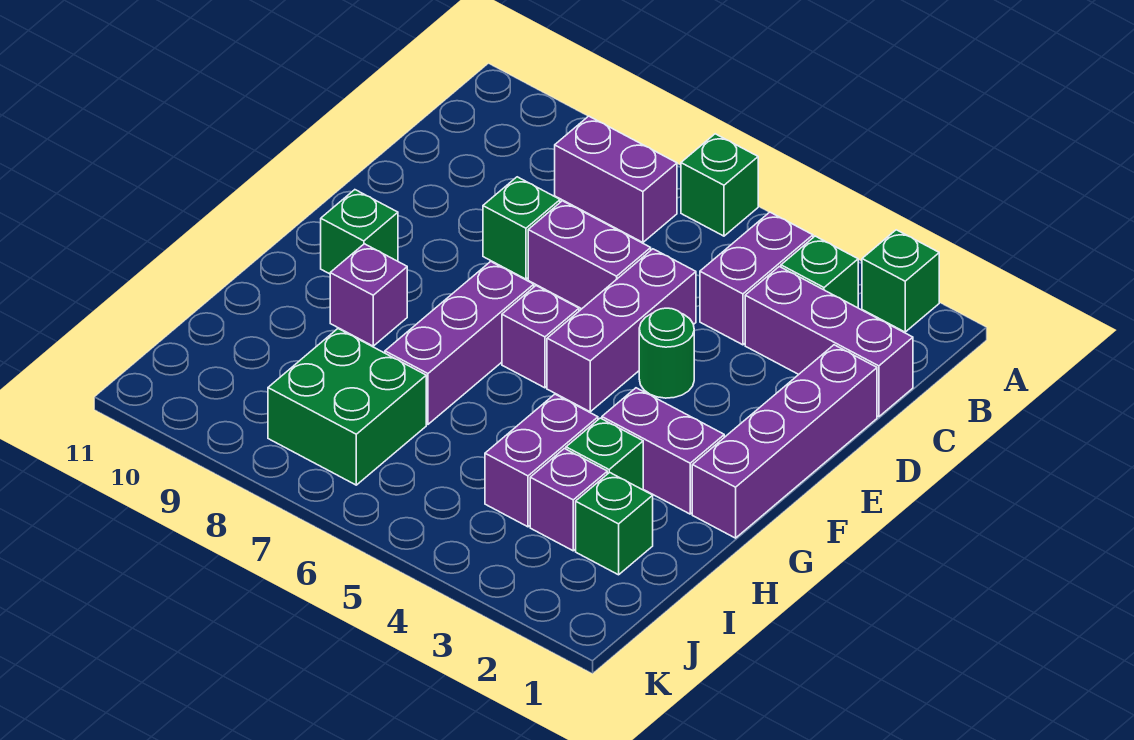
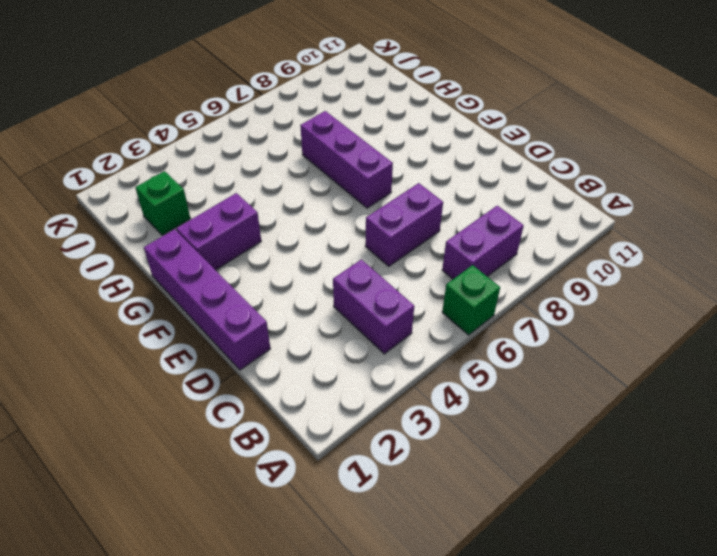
none -> green brick A2 level 1
none -> green brick B3 level 1
none -> purple brick C1:C3 level 1

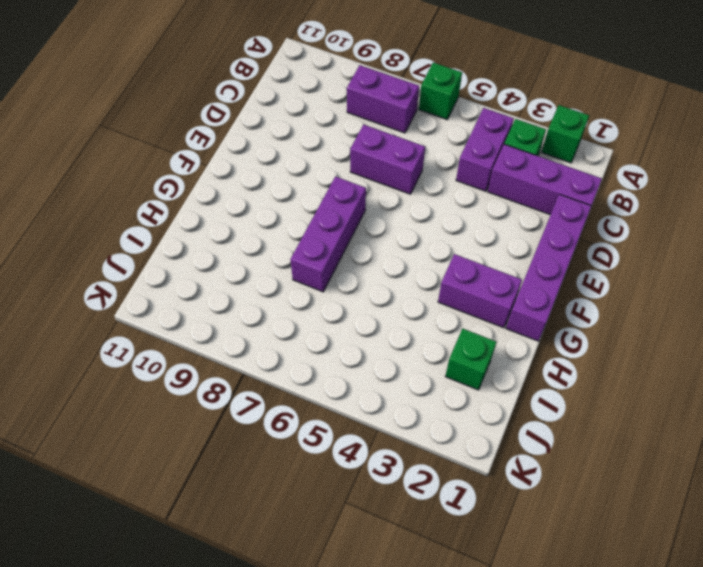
none -> purple brick D5:F5 level 1
none -> green brick D8 level 1
none -> green round brick E4 level 1

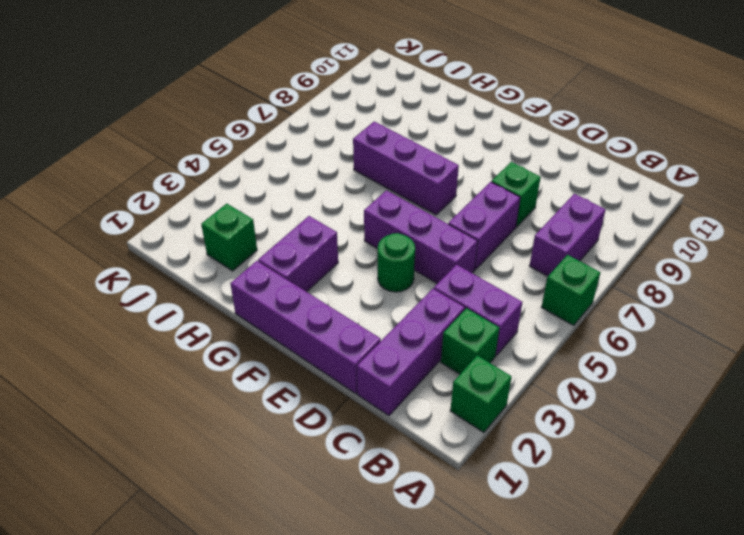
none -> purple brick F6 level 1
none -> green brick F10 level 1
none -> purple brick G9 level 1

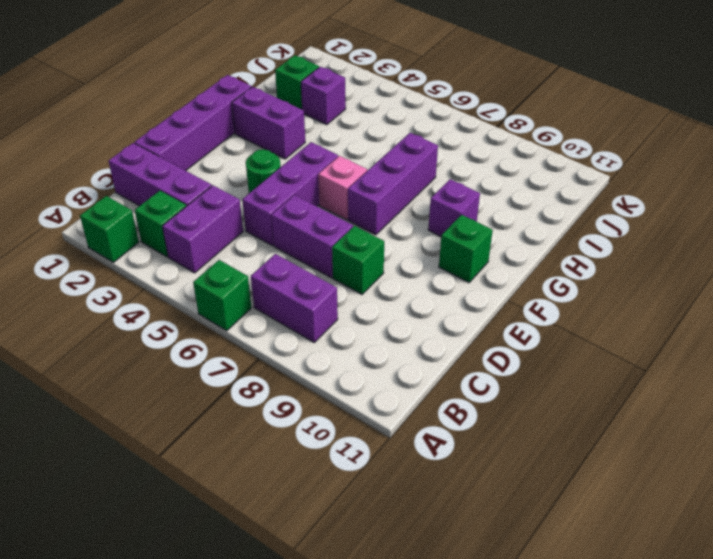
pink brick F6 level 1 -> purple brick F6 level 1
none -> green brick H3 level 1
none -> purple brick H4:I4 level 1
none -> green brick I7:J8 level 1

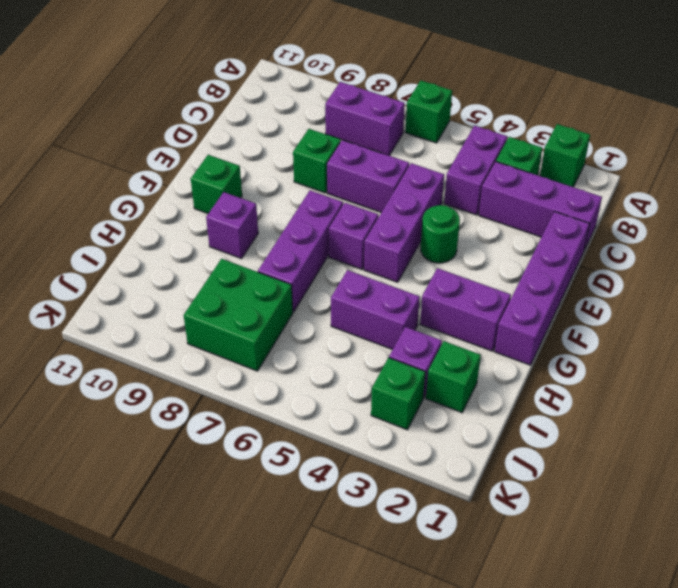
purple brick H4:H5 level 1 -> purple brick H4:I4 level 1
green brick J3 level 1 -> green brick H3 level 1

